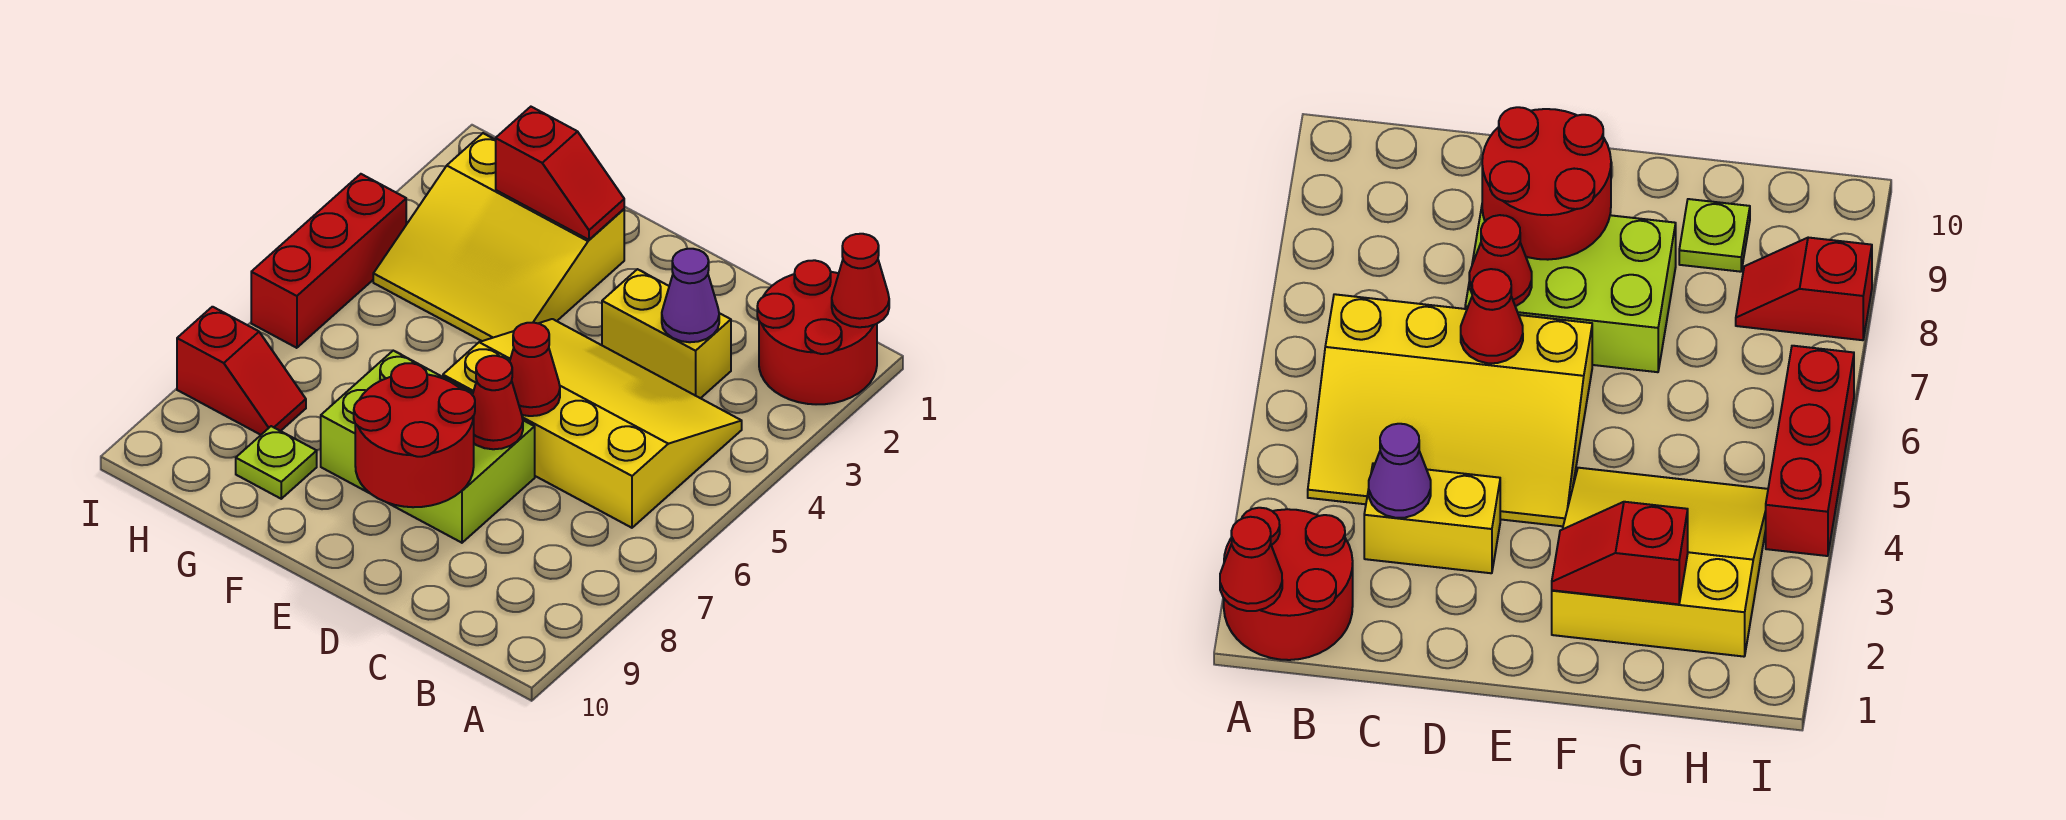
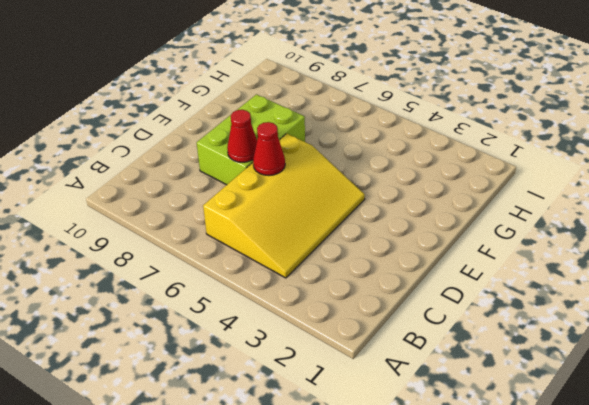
none -> red round brick A1:B2 level 1
none -> yellow brick C3:D3 level 1
none -> yellow slope F2:H4 level 1 top 2

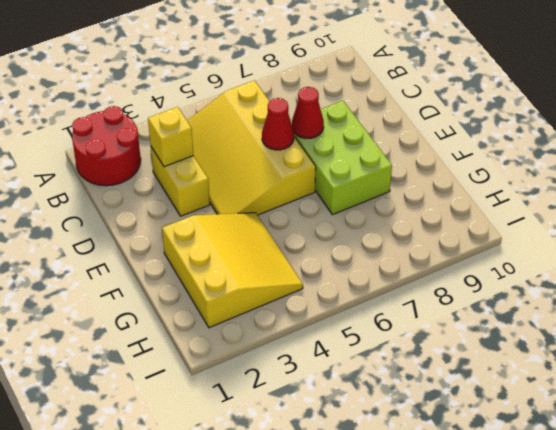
yellow brick C3 level 2 -> purple cone C3 level 2
none -> lime plate G9 level 1
none -> red slope H8:I8 level 1 top I
none -> red brick I4:I6 level 1

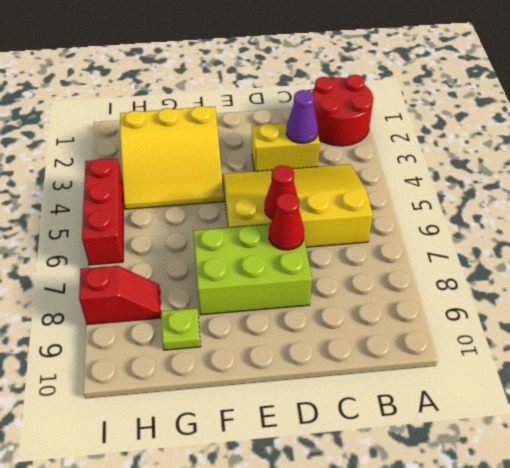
none -> red cone A1 level 2
none -> red round brick D8:E9 level 2
none -> red slope F2:G2 level 2 top G

